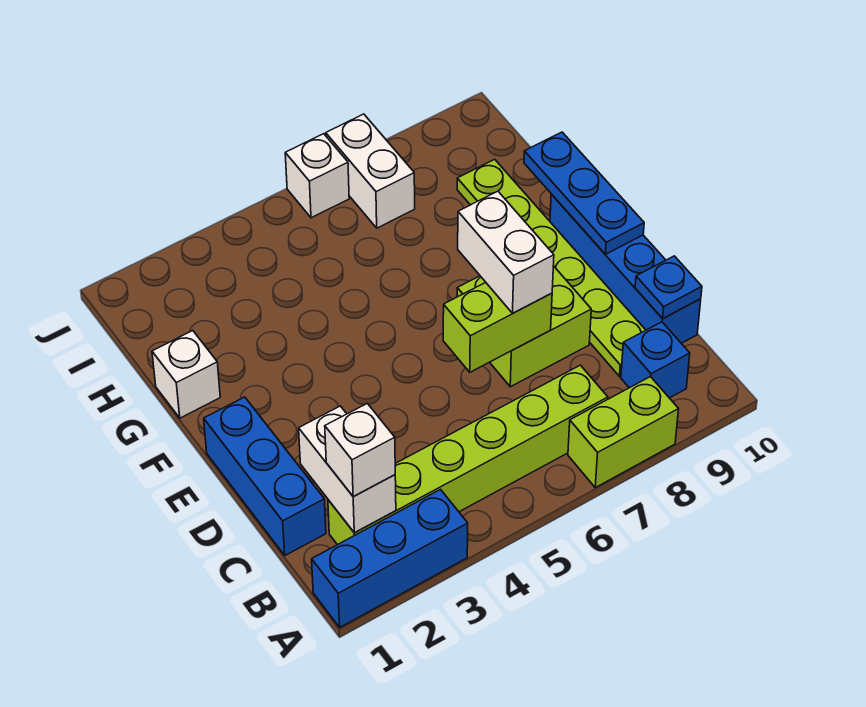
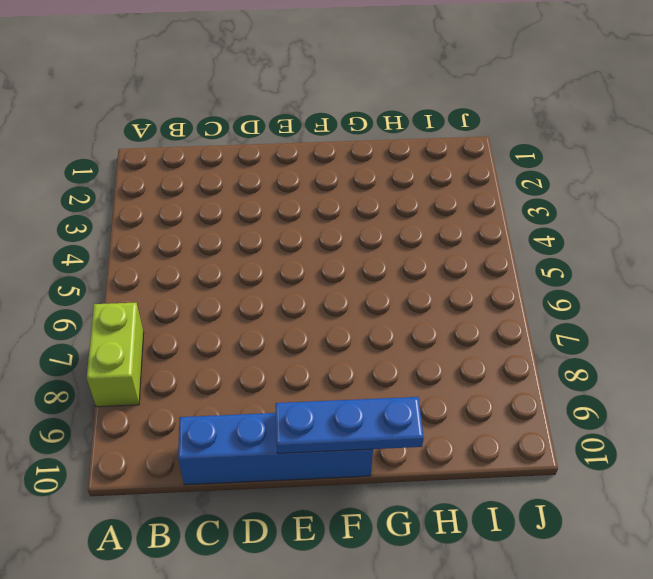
none -> blue brick A1:A3 level 1
none -> lime brick B2:B7 level 1
none -> blue brick B9 level 1

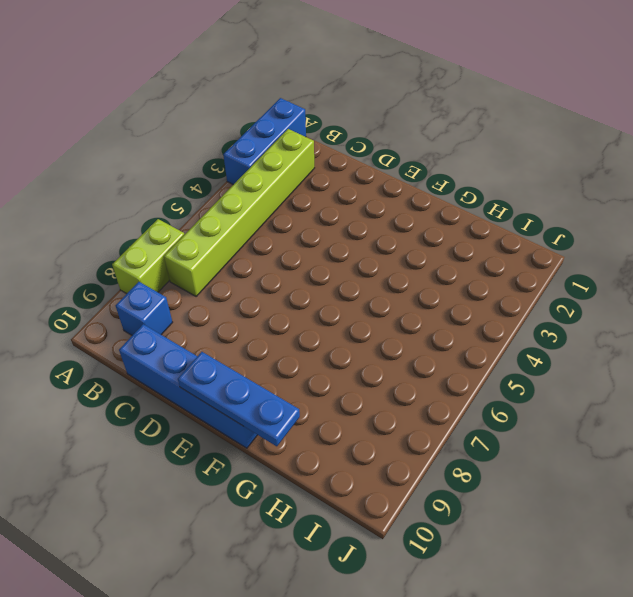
none -> blue brick C1:E1 level 1
none -> lime plate C9:H9 level 1
none -> lime brick D7:E8 level 1

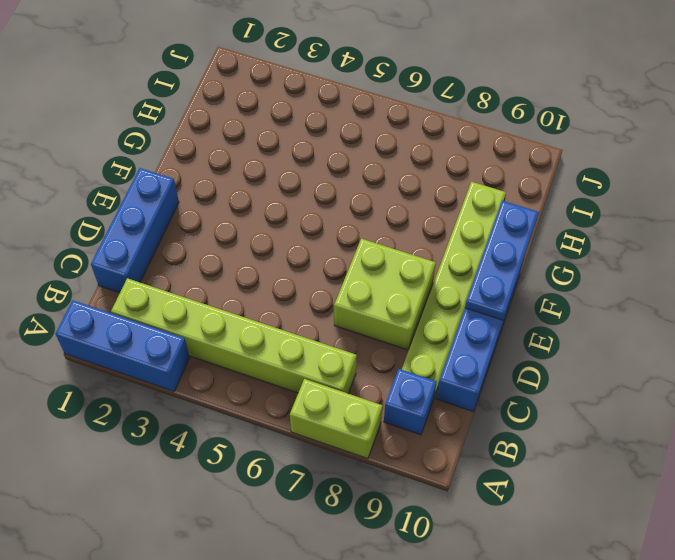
none -> white brick G1 level 1
none -> white brick I7:J7 level 1
none -> white brick J6 level 1

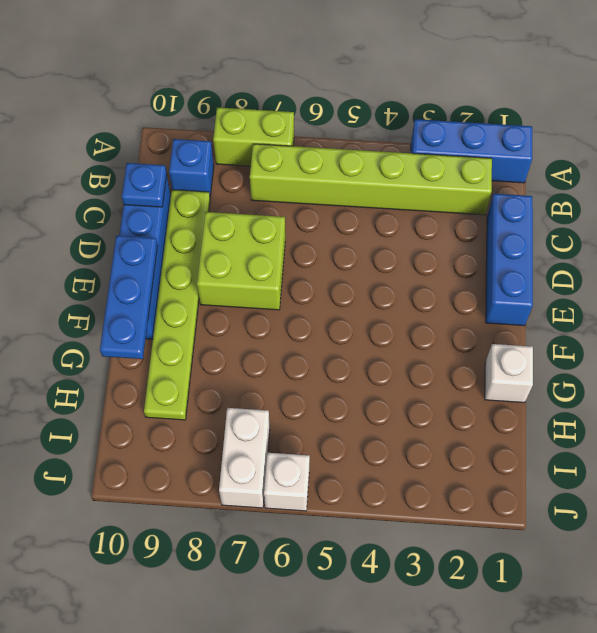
none -> white brick B2:C2 level 2
none -> lime brick D6:D7 level 2
none -> white brick B2 level 3

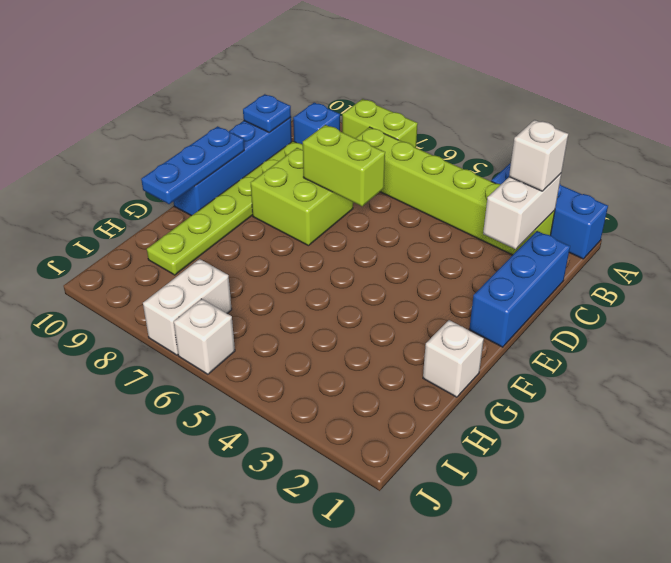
none -> white brick D7:E7 level 3

